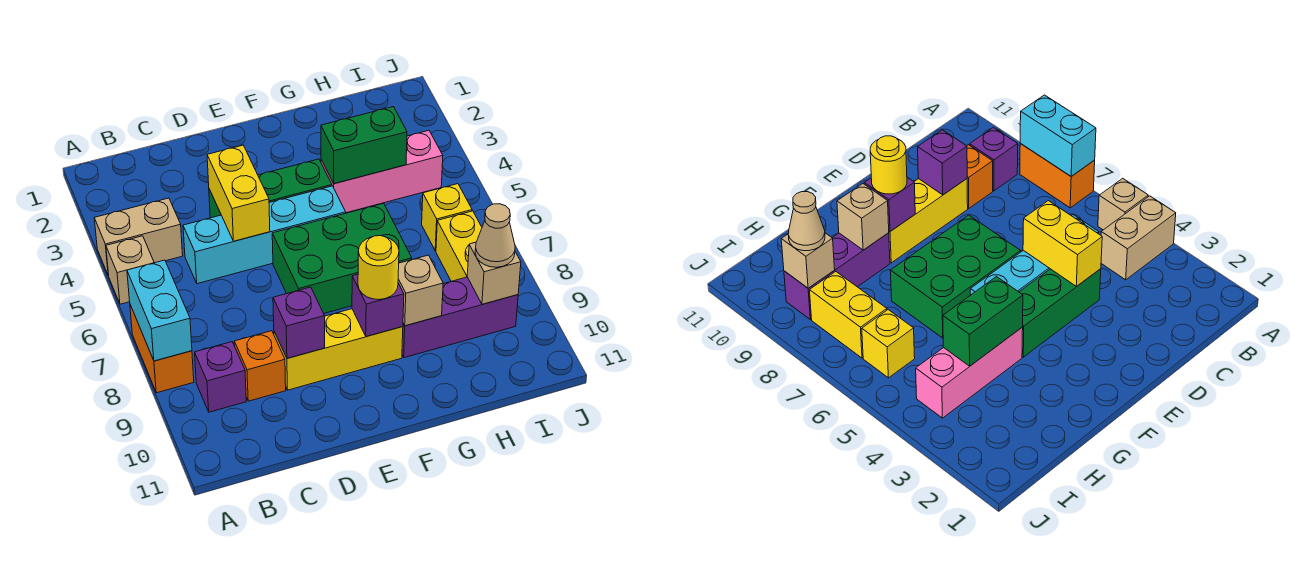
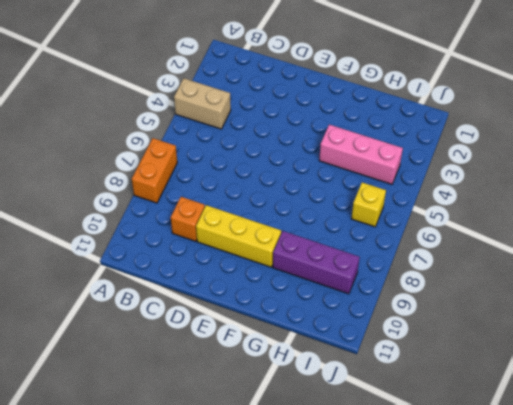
none -> tan brick A5 level 1
none -> purple brick B9 level 1
none -> cyan brick C5:F5 level 1

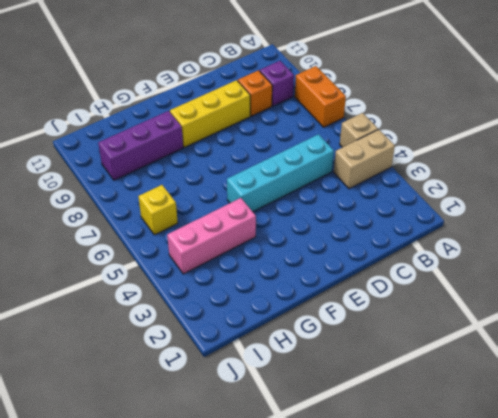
none -> green brick D4:F4 level 1
none -> green brick E6:G7 level 1
none -> yellow brick I7:I8 level 1

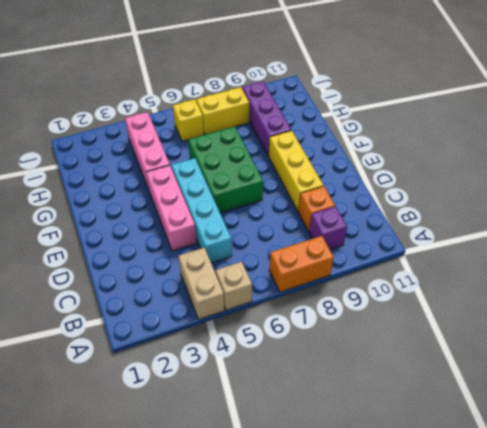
pink brick D4:F4 level 1 -> green brick D4:F4 level 1
none -> cyan brick A7:A8 level 2
none -> yellow brick D4:D5 level 2
none -> purple brick D9 level 2

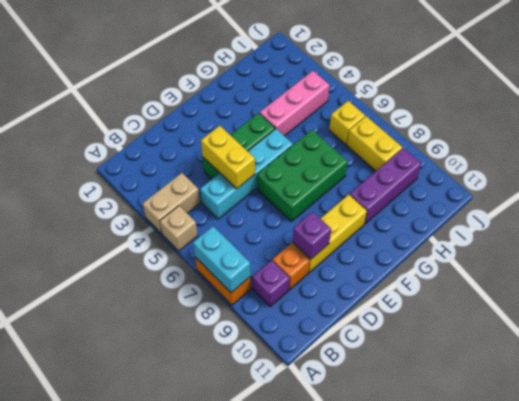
none -> purple brick F9 level 2
none -> green brick G4:H4 level 2
none -> tan brick G9 level 2

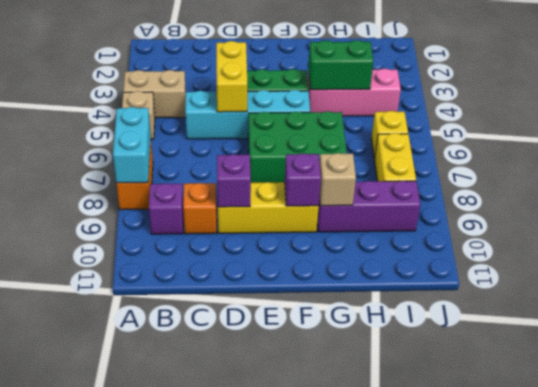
none -> tan brick I9 level 2
none -> yellow round brick F9 level 3
none -> tan cone I9 level 3

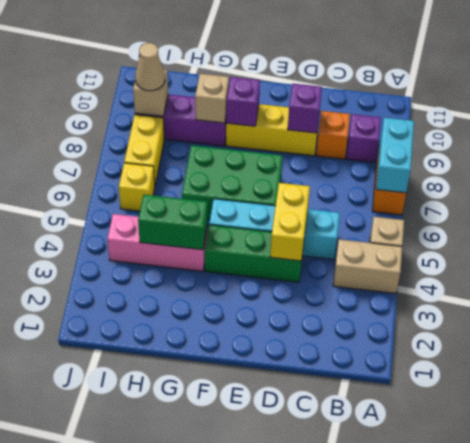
none -> yellow round brick F9 level 3

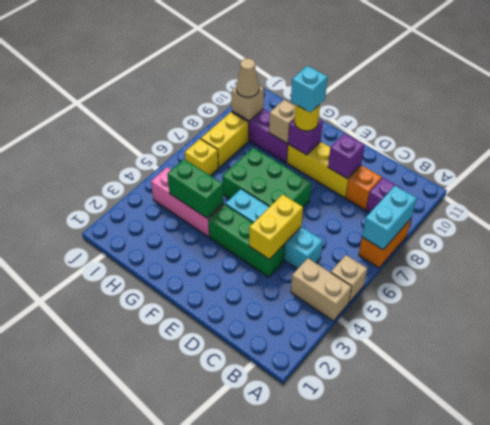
cyan brick F9 level 4 -> none

